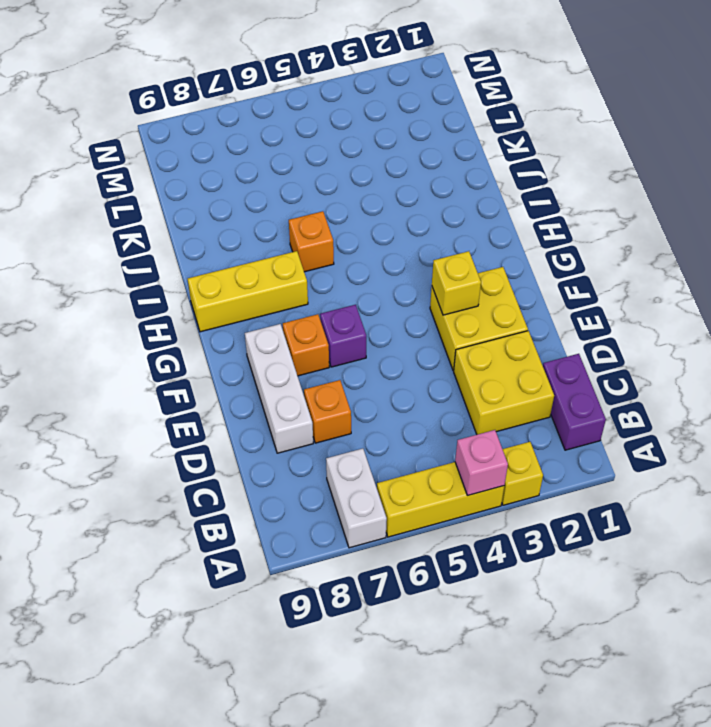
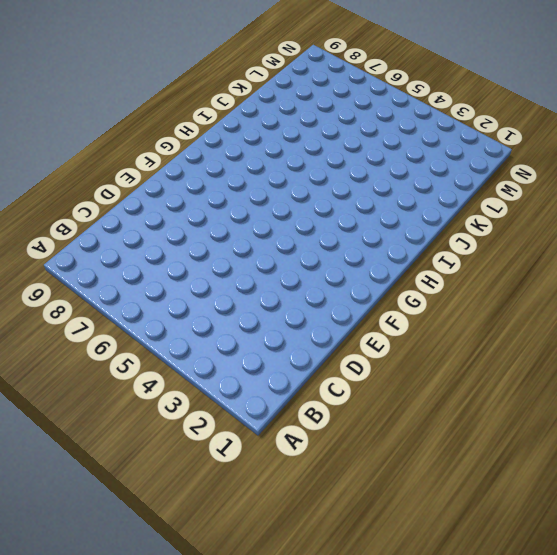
none -> yellow brick A3 level 1
none -> yellow brick A4:A6 level 1
none -> white brick A7:B7 level 1

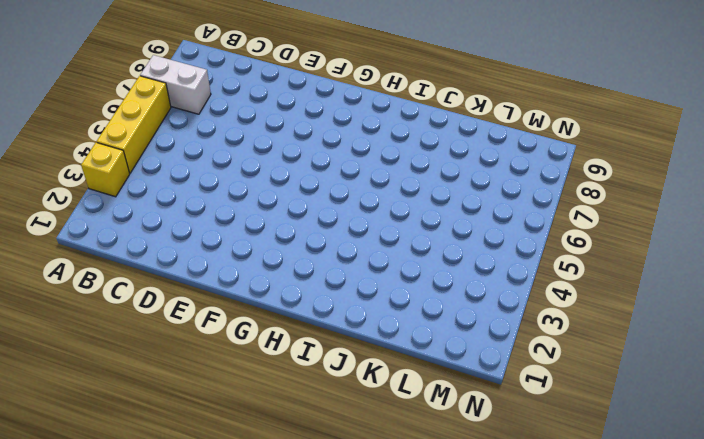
none -> purple brick B1:C1 level 1
none -> yellow brick C2:D3 level 1
none -> orange brick D7 level 1

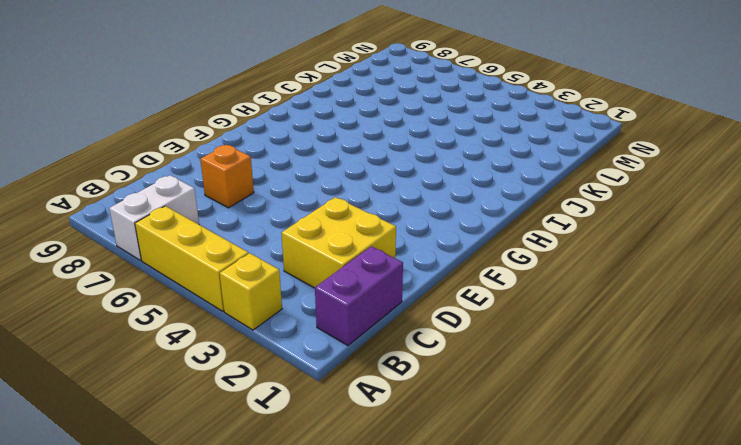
none -> white brick D8:F8 level 1
none -> yellow brick E2:F3 level 1
none -> purple brick F6 level 1

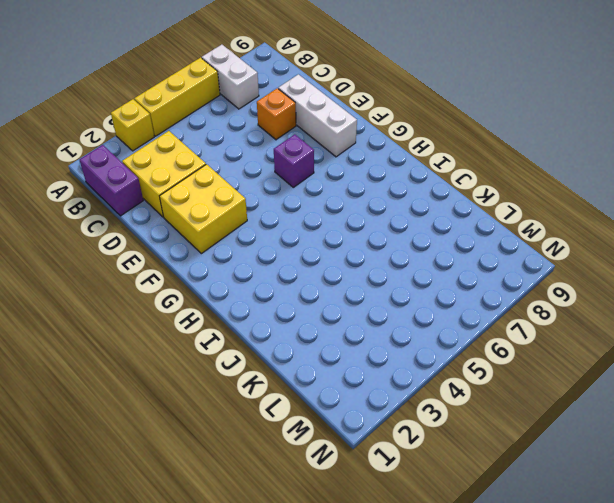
none -> orange brick F7 level 1
none -> yellow brick H7:H9 level 1
none -> orange brick I6 level 1

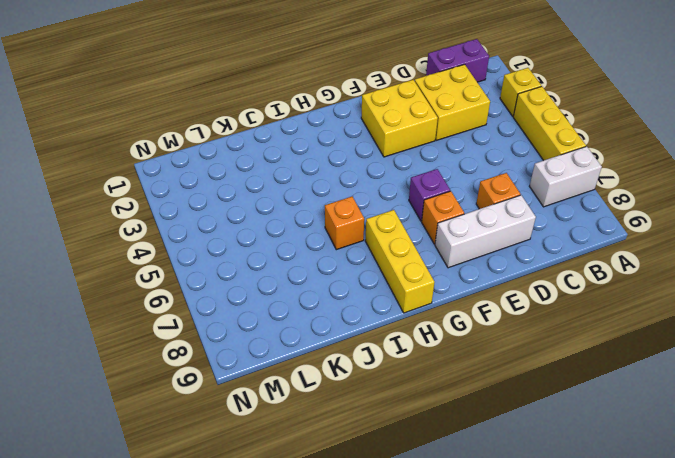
none -> pink brick A4 level 2
none -> yellow brick F3 level 2

